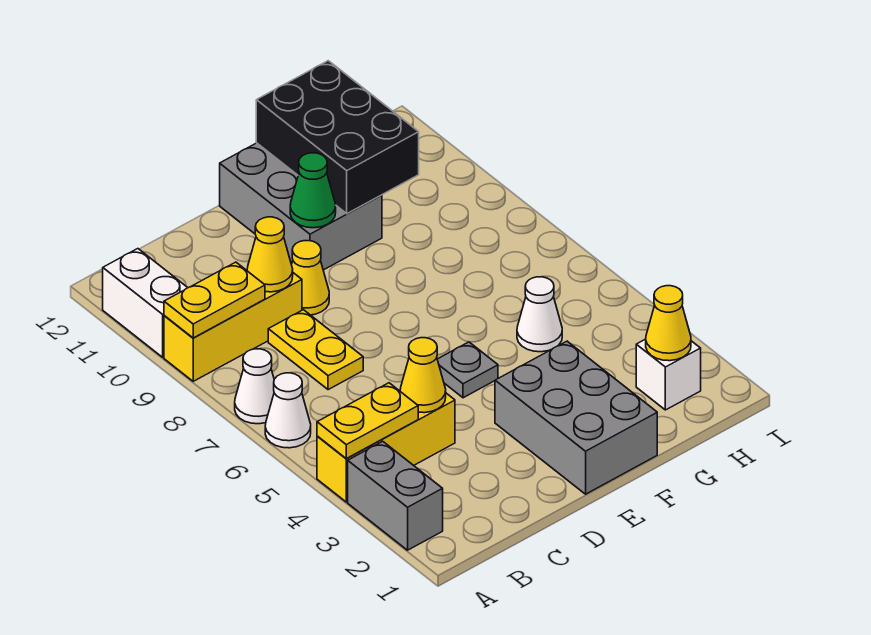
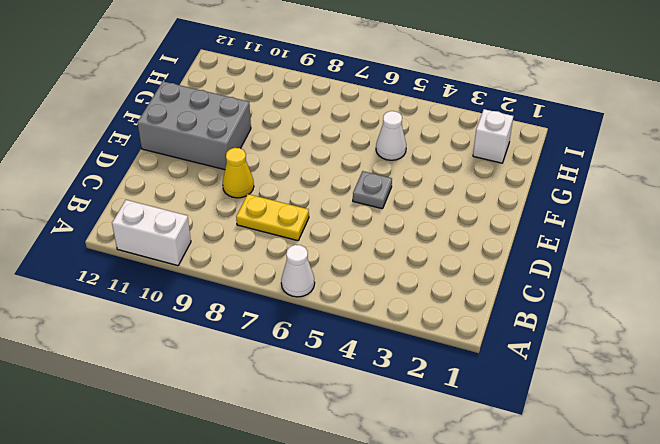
none -> grey brick A2:A3 level 1
none -> yellow brick A4:C4 level 1
none -> white cone A7 level 1

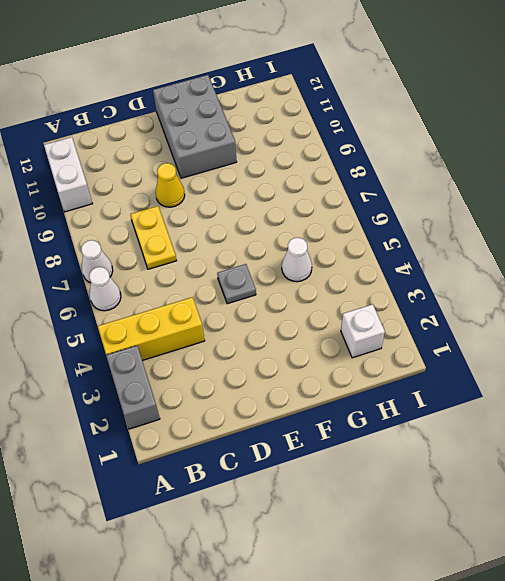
none -> yellow brick A9:C9 level 1
none -> grey brick E1:F3 level 1
none -> yellow plate A4:B4 level 2

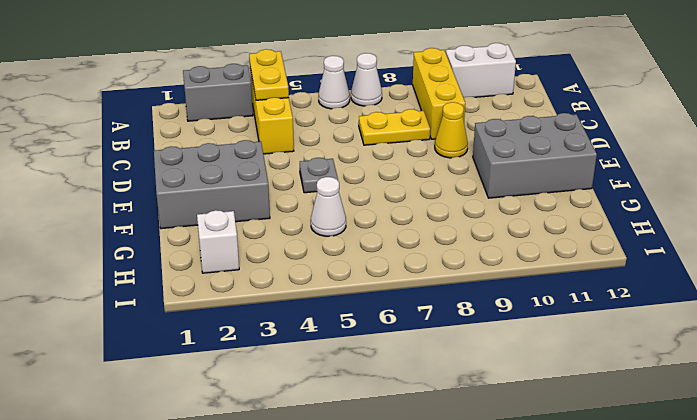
none -> yellow plate A9:B9 level 2
none -> yellow cone C4 level 2
none -> yellow cone C9 level 2

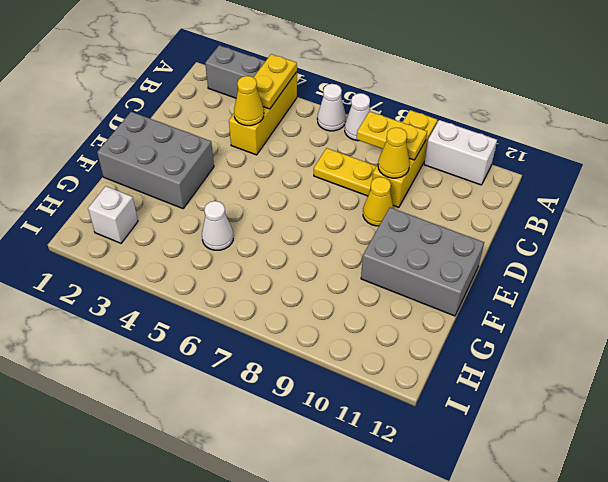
yellow plate B8:B9 level 2 -> yellow plate A9:B9 level 2
none -> grey plate E5 level 1
none -> green cone E10 level 2
none -> black brick F10:G12 level 2

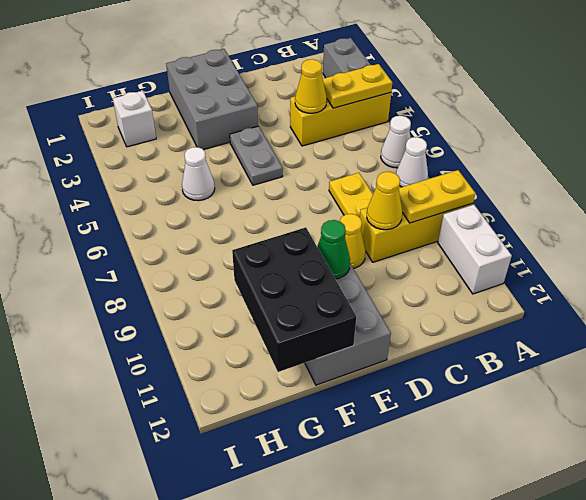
grey plate E4:E5 level 1 -> grey plate E5 level 1
none -> yellow cone H2 level 2

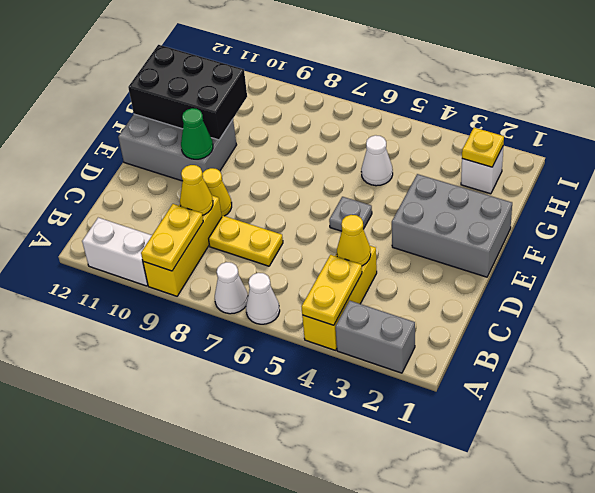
yellow plate H2 level 2 -> yellow cone H2 level 2

